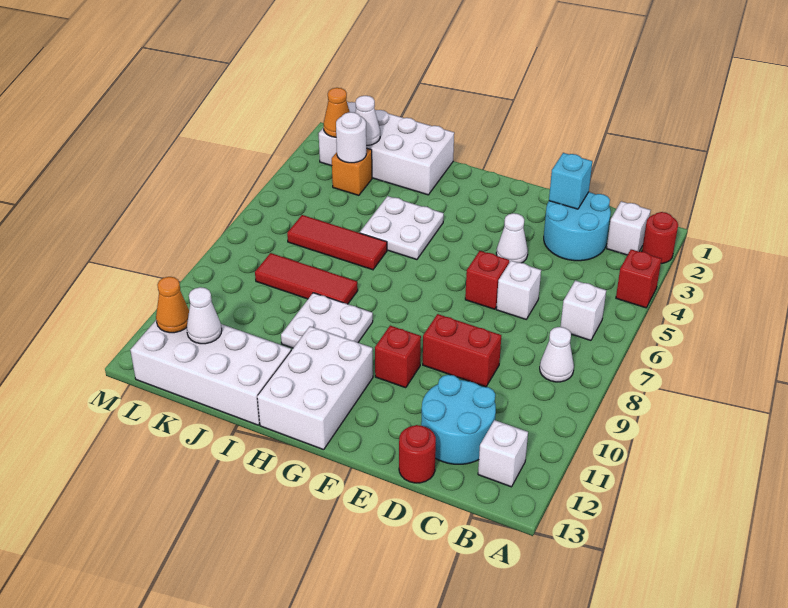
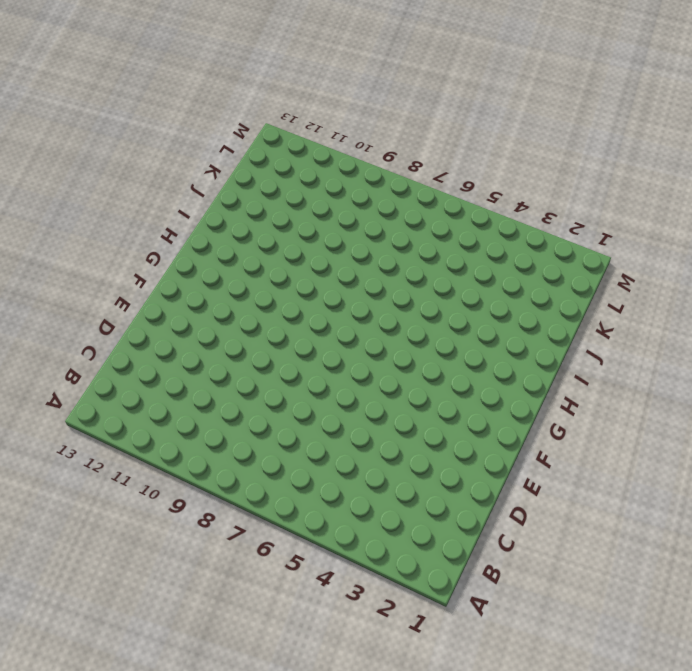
none -> red round brick A2 level 1
none -> red brick A4 level 1
none -> white brick B2 level 1

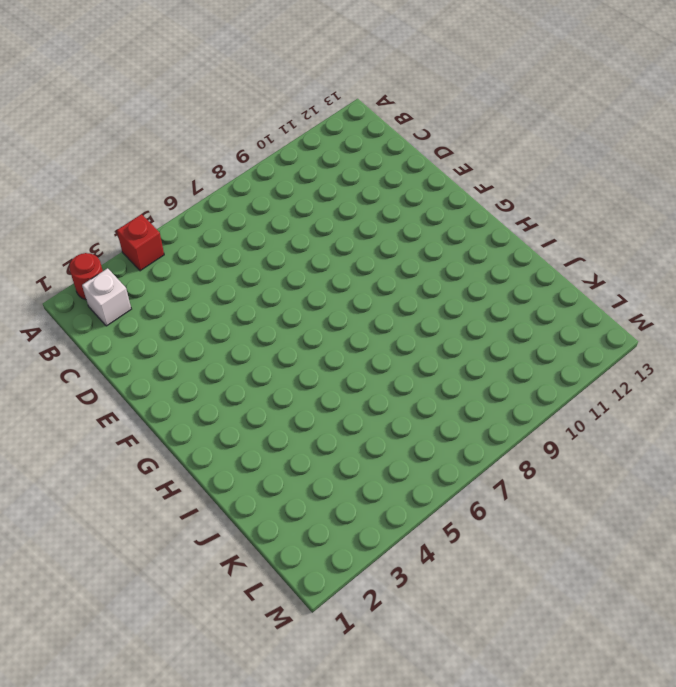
none -> white brick B6 level 1
none -> white cone B8 level 1
none -> white brick B12 level 1

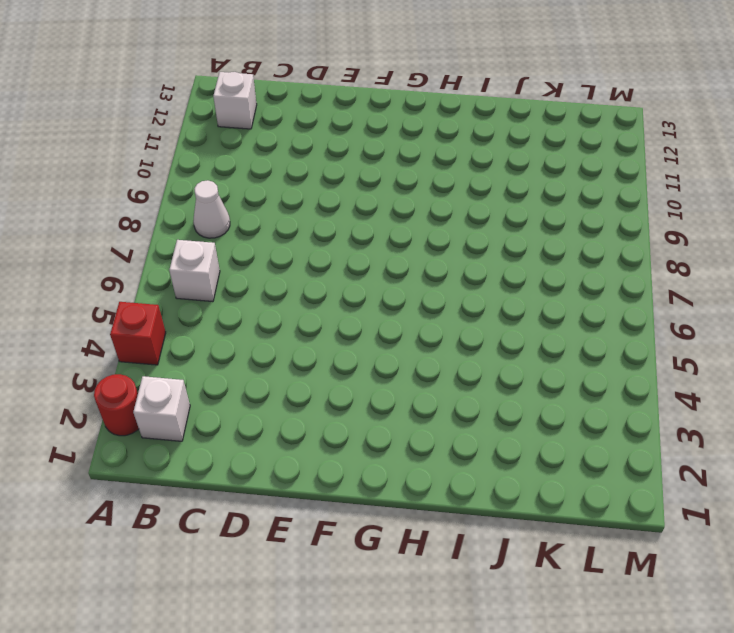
none -> cyan round brick C2:D3 level 1
none -> cyan round brick C11:D12 level 1
none -> white brick D6 level 1

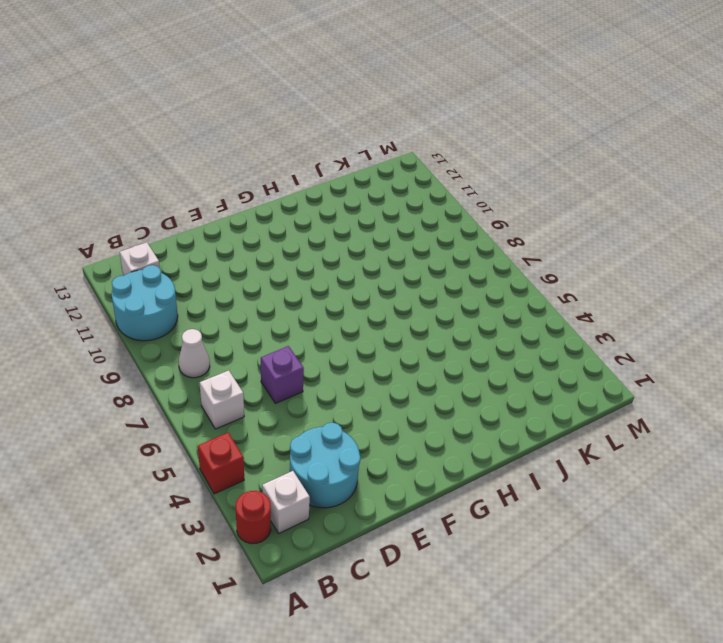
cyan round brick A10:B11 level 1 -> cyan round brick C11:D12 level 1
purple brick D6 level 1 -> white brick D6 level 1
none -> red brick D9:E9 level 1
none -> red round brick D13 level 1
none -> white cone E4 level 1

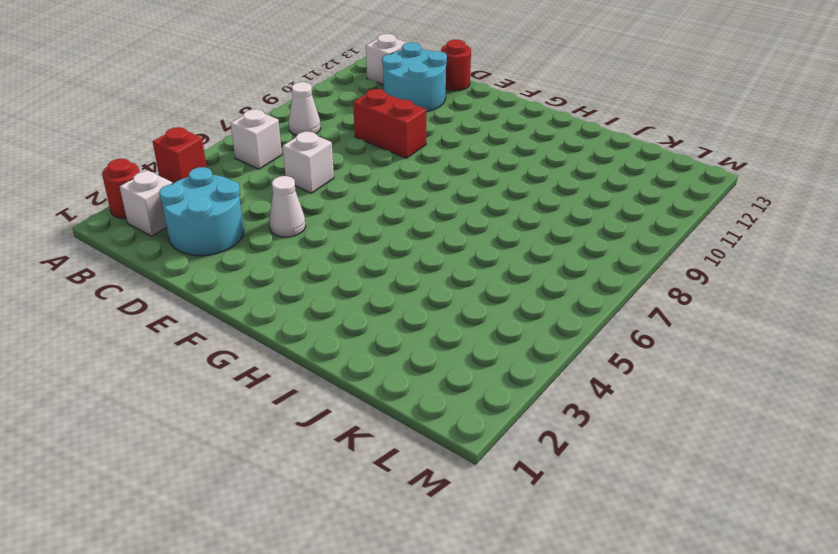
none -> red brick E6 level 1
none -> red brick F10 level 1
none -> white brick G11:H13 level 1

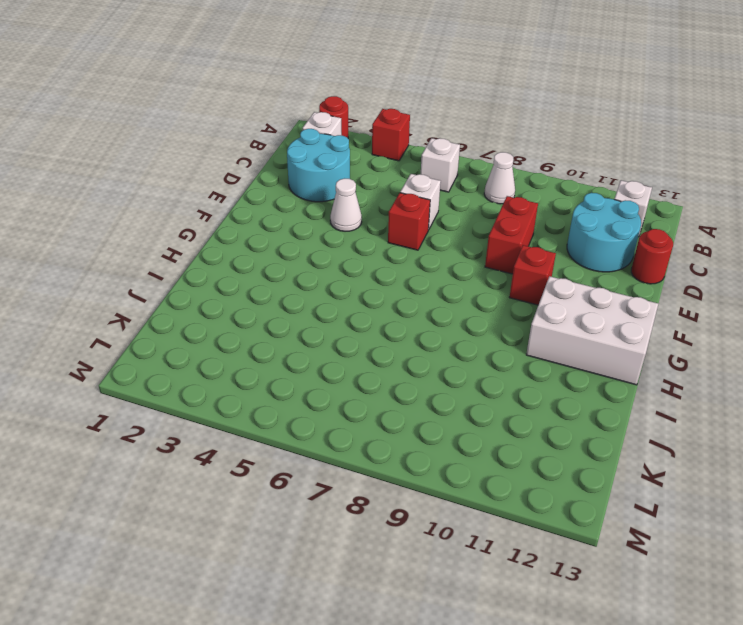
none -> white plate H4:I5 level 1
none -> white plate H9:I10 level 1
none -> white brick I1:L2 level 1

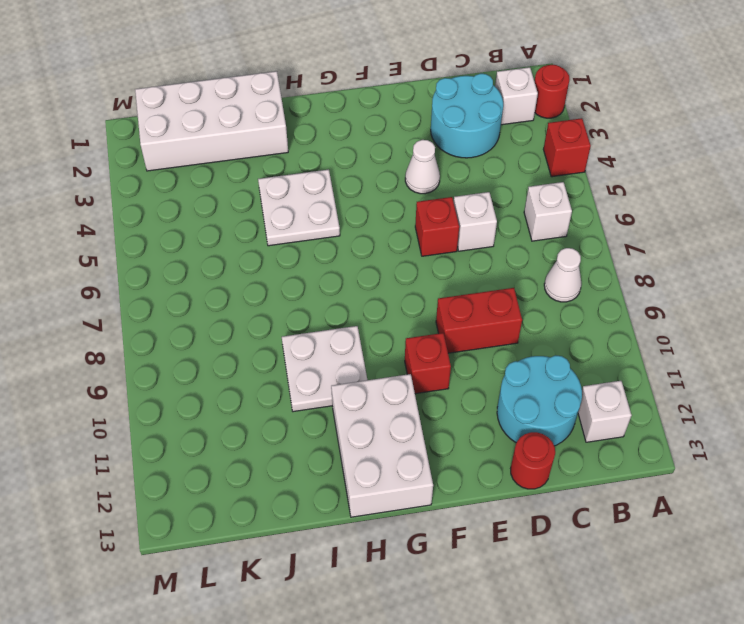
none -> red tile I6:K6 level 1
none -> red tile I8:K8 level 1
none -> white brick I12:L13 level 1

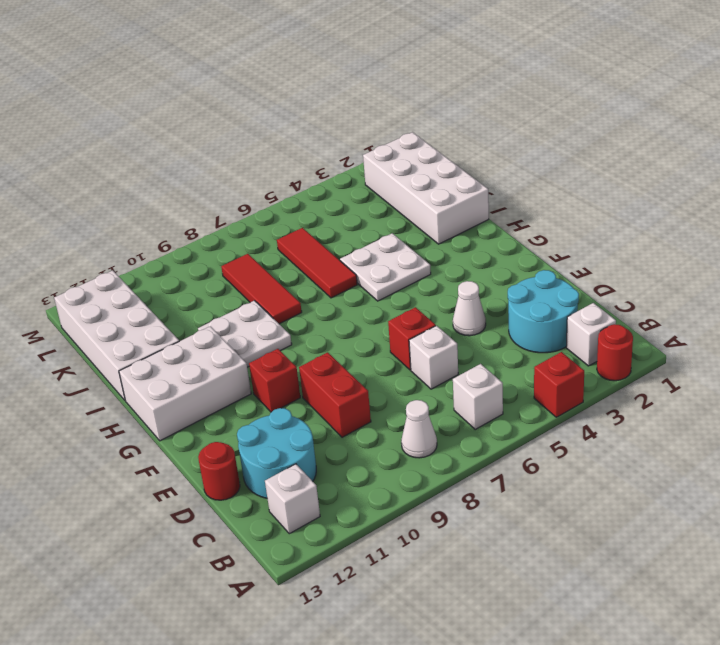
none -> orange brick K3 level 1
none -> cyan brick D2 level 2
none -> white cone K2 level 2

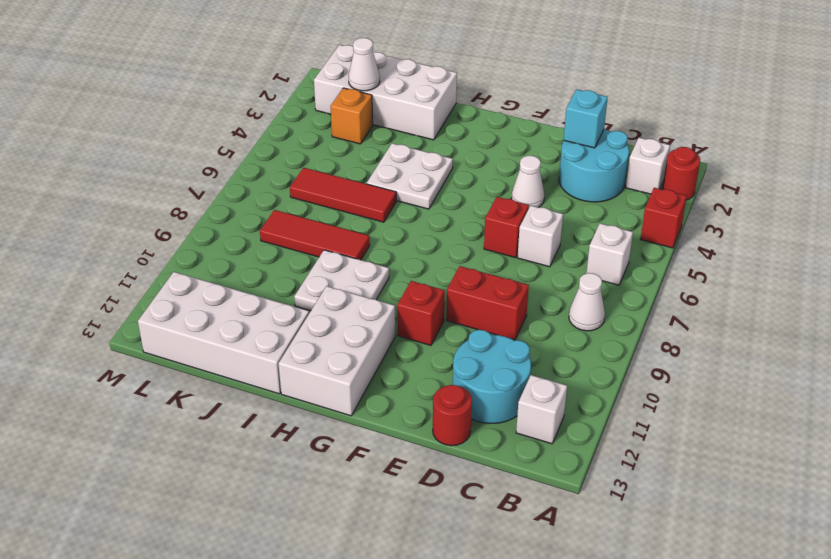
none -> white round brick K3 level 2
none -> white cone K12 level 2
none -> orange cone L2 level 2

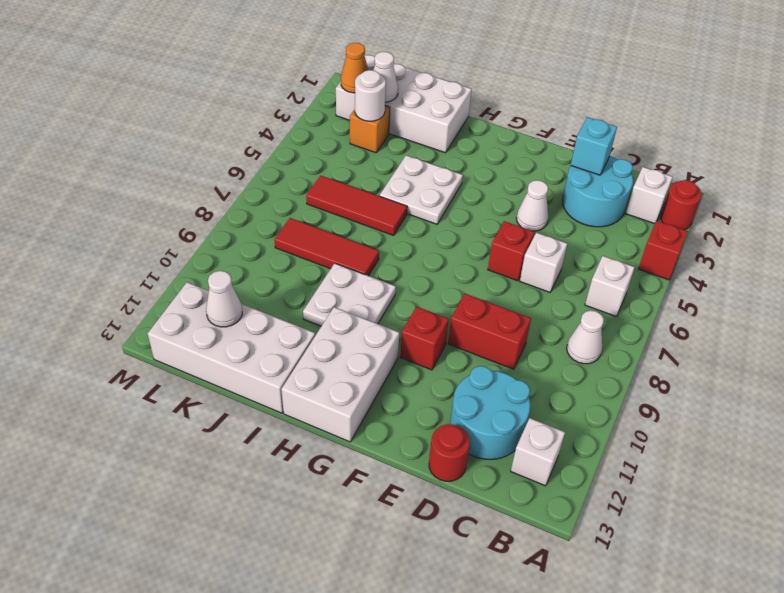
none -> orange cone L12 level 2

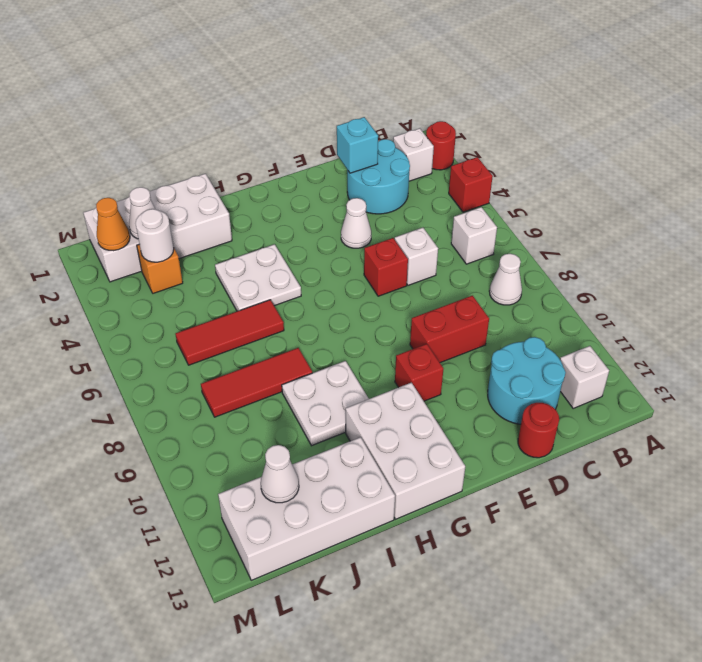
none -> orange cone L12 level 2

